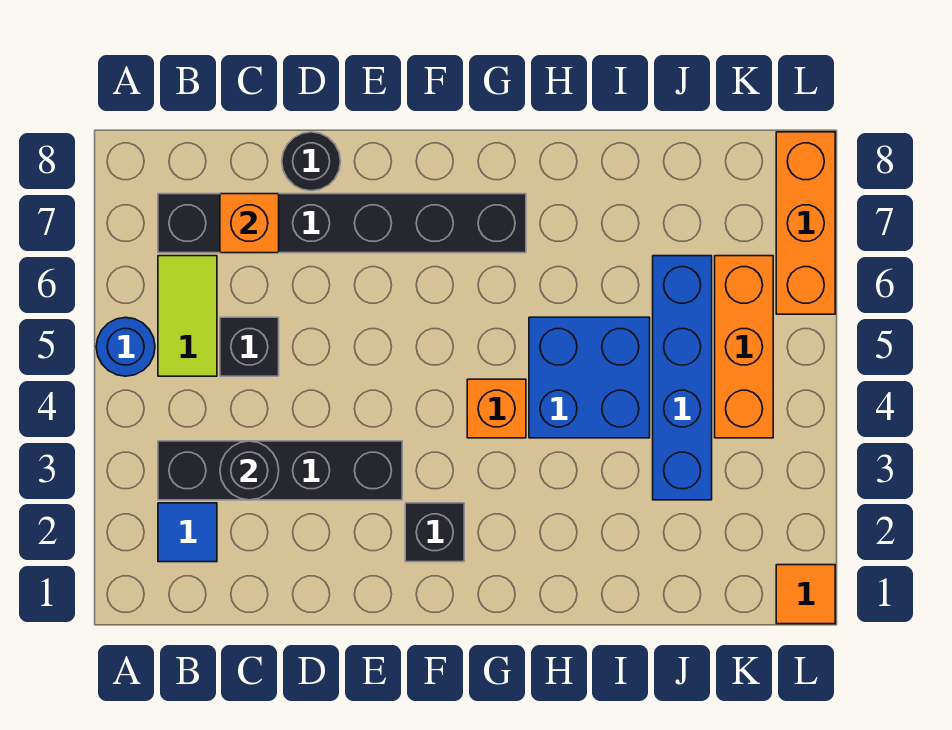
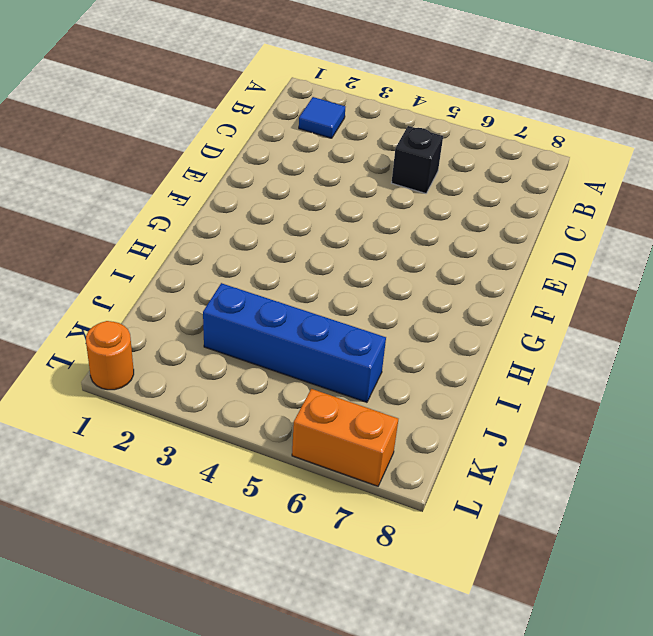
orange round brick L1 level 1 -> orange tile L1 level 1
orange brick L6:L7 level 1 -> orange brick L6:L8 level 1
none -> blue round brick A5 level 1
none -> black brick B3:E3 level 1
none -> lime tile B5:B6 level 1

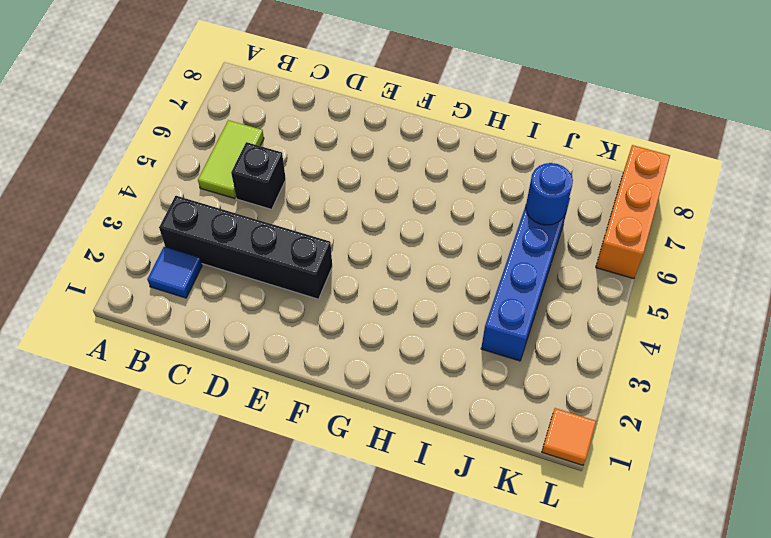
blue round brick J6 level 2 -> blue round brick A5 level 1
none -> black brick B7:G7 level 1
none -> black round brick D8 level 1
none -> black brick F2 level 1

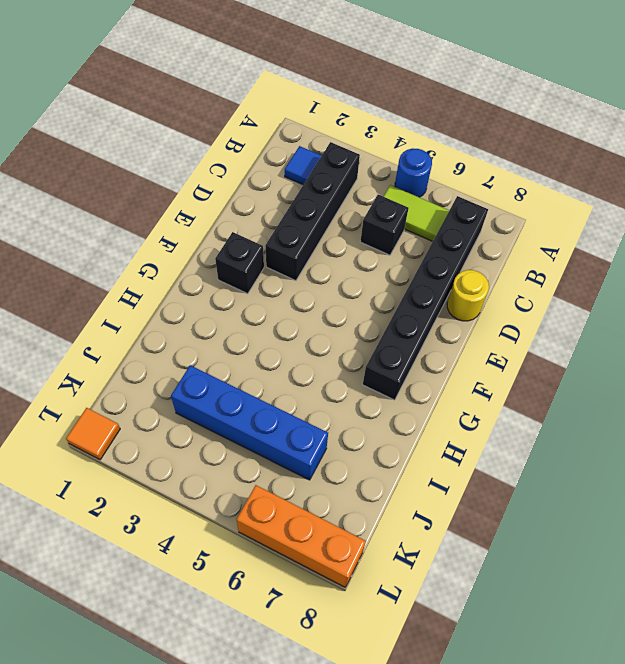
yellow round brick D8 level 1 -> black round brick D8 level 1
none -> orange brick G4 level 1
none -> blue brick H4:I5 level 1
none -> orange brick K4:K6 level 1

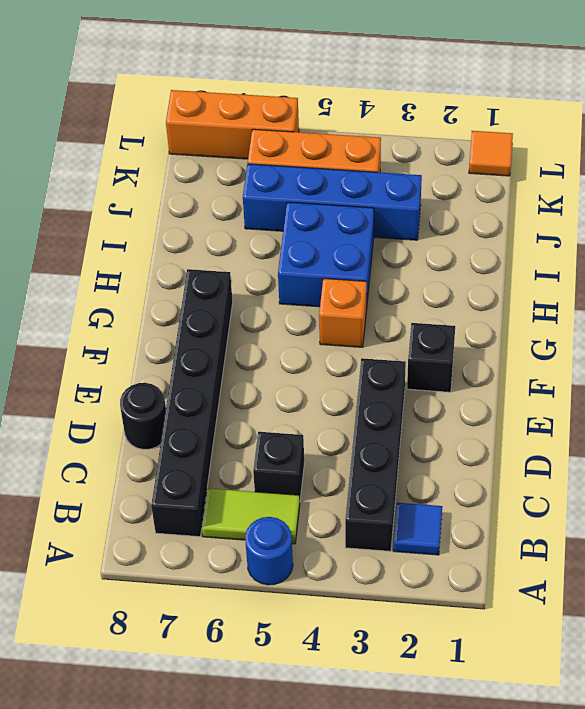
none -> black round brick C3 level 2
none -> orange brick C7 level 2

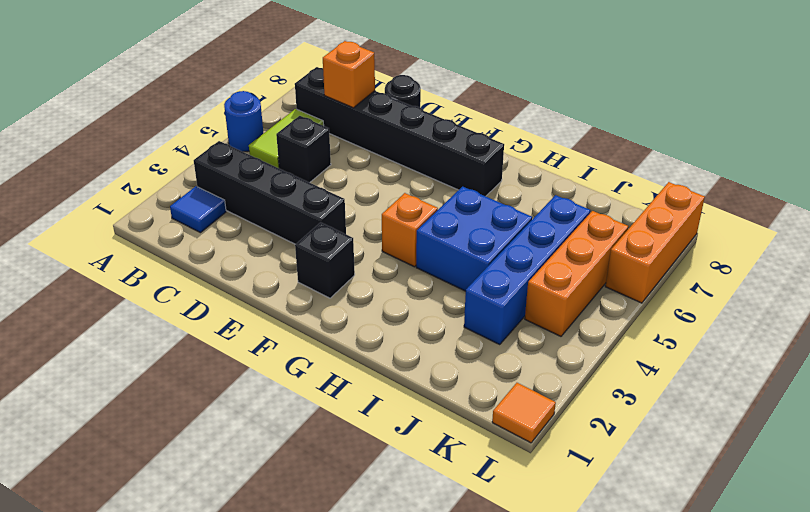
none -> black round brick C3 level 2

